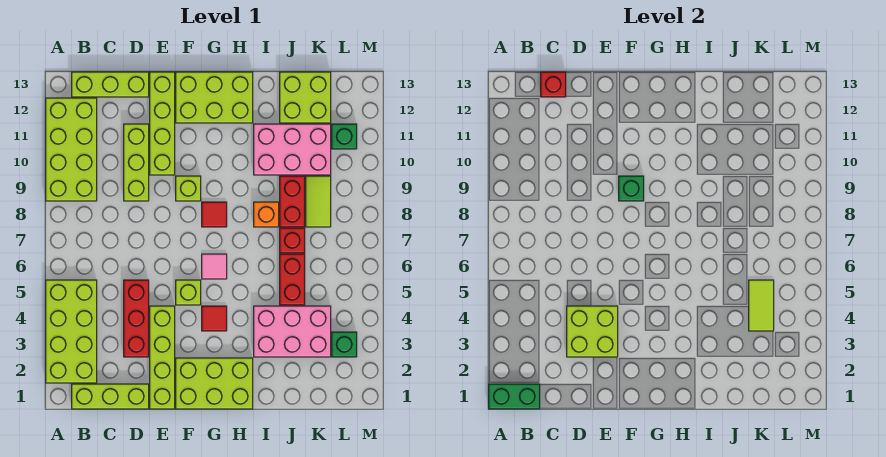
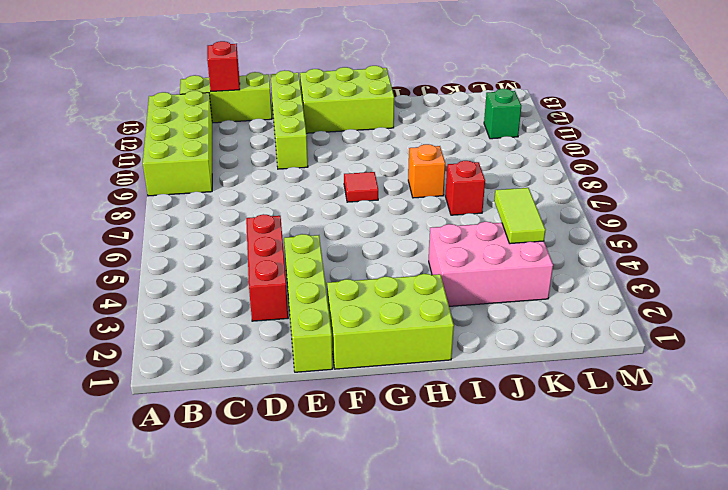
none -> lime brick A2:B5 level 1
none -> lime brick B1:D1 level 1
none -> lime brick D9:D11 level 1
none -> lime brick F5 level 1

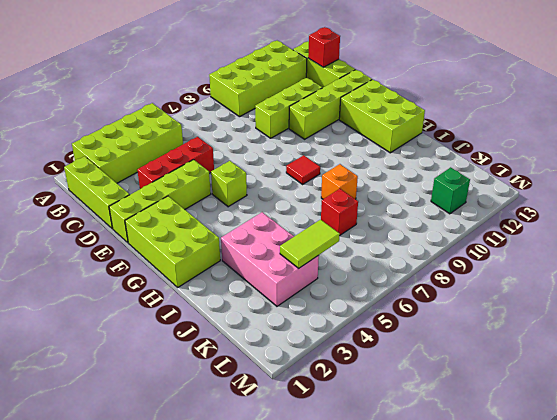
none -> lime brick F9 level 1
none -> red tile G4 level 1
none -> pink tile G6 level 1
none -> pink brick I10:K11 level 1

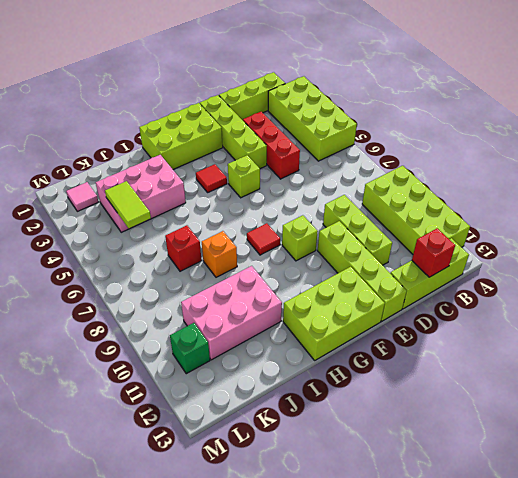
pink tile L2 level 1 -> pink tile G6 level 1
none -> red brick J5:J6 level 1
none -> red brick J8:J9 level 1
none -> lime brick J12:K13 level 1
none -> lime tile K8:K9 level 1

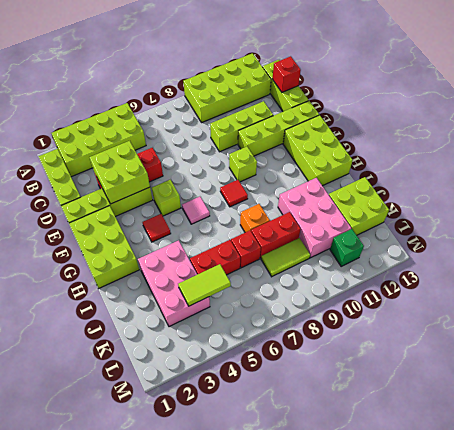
none -> green brick L3 level 1
none -> green brick A1:B1 level 2
none -> green brick F9 level 2

